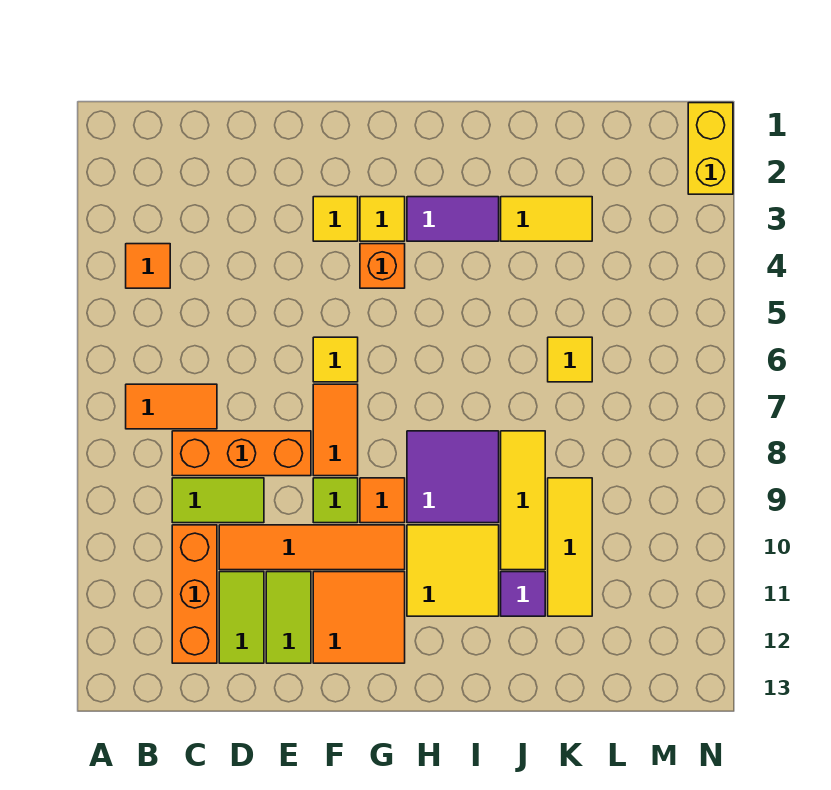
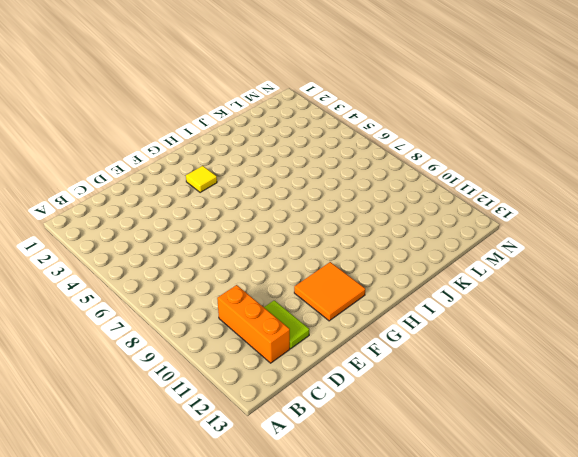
none -> orange tile B4 level 1
none -> orange tile B7:C7 level 1
none -> orange brick C8:E8 level 1

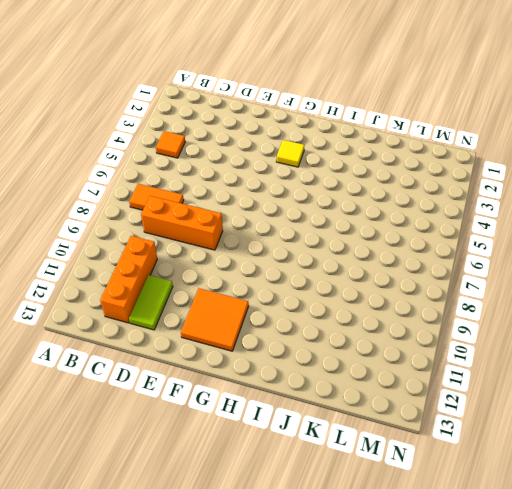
none -> lime tile C9:D9 level 1
none -> orange tile D10:G10 level 1
none -> lime tile E11:E12 level 1

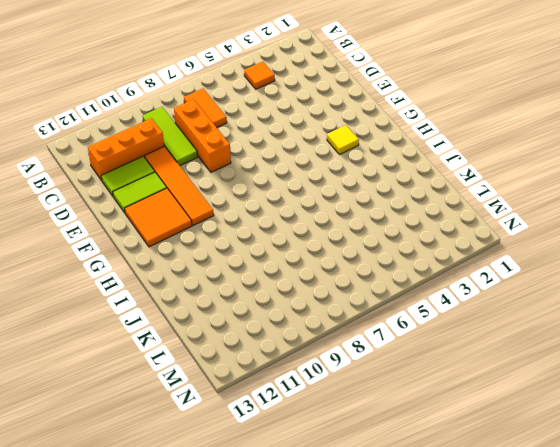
lime tile B9:D9 level 1 -> lime tile C9:D9 level 1
none -> yellow tile F3 level 1
none -> yellow tile F6 level 1
none -> orange tile F7:F8 level 1

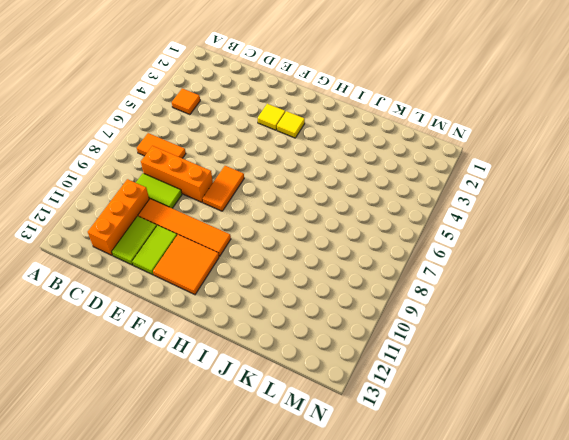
none -> yellow tile F6 level 1
none -> lime tile F9 level 1
none -> orange brick G4 level 1

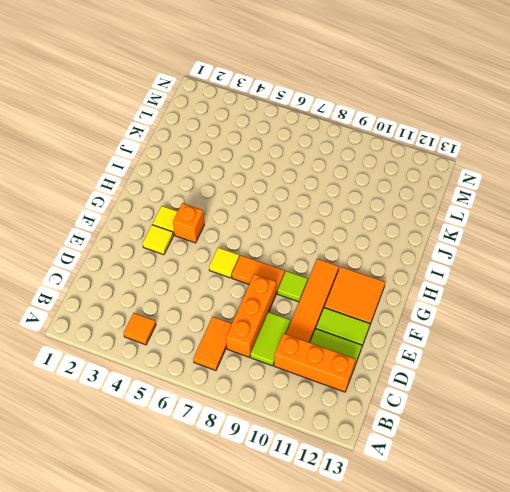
none -> orange tile G9 level 1
none -> purple tile H3:I3 level 1
none -> purple tile H8:I9 level 1

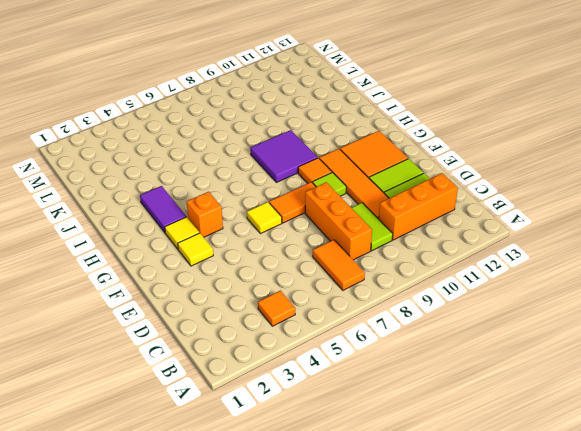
none -> yellow tile H10:I11 level 1
none -> yellow tile J3:K3 level 1
none -> yellow tile J8:J10 level 1

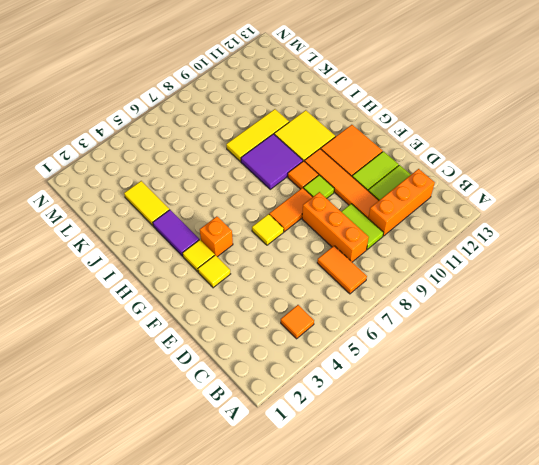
none -> purple tile J11 level 1
none -> yellow tile K6 level 1
none -> yellow tile K9:K11 level 1

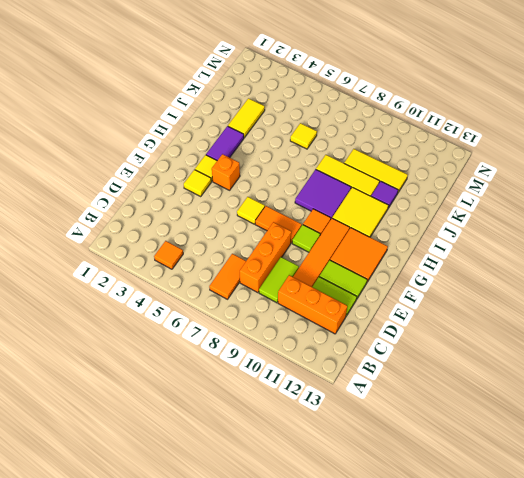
none -> yellow brick N1:N2 level 1

